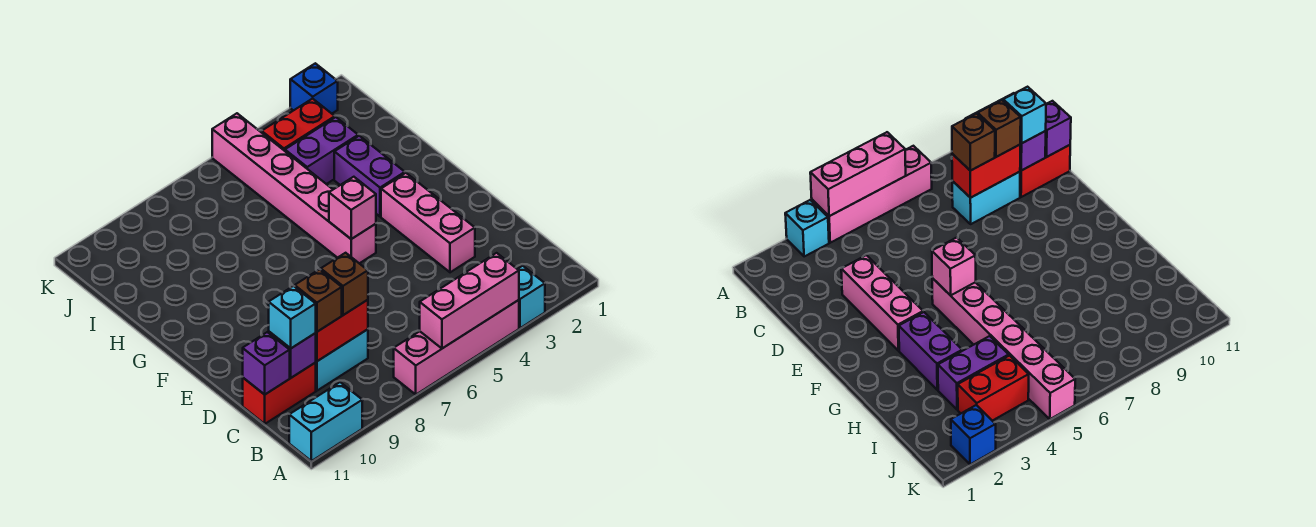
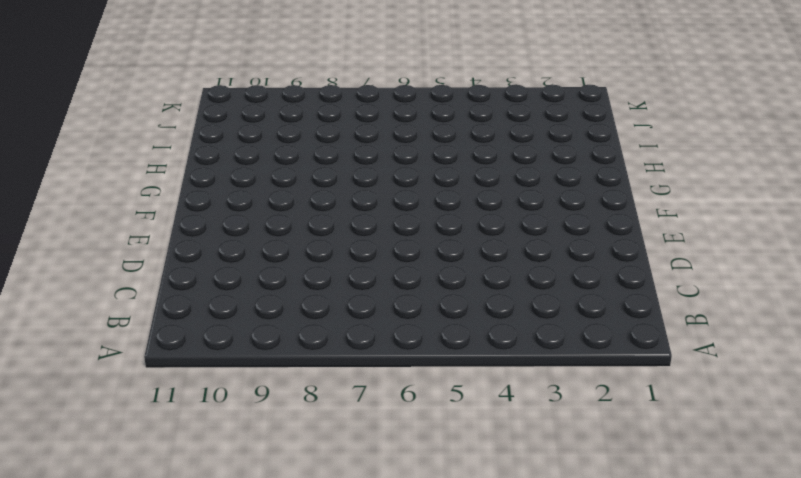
none -> cyan brick A3 level 1
none -> pink brick A4:A7 level 1
none -> cyan brick A10:A11 level 1

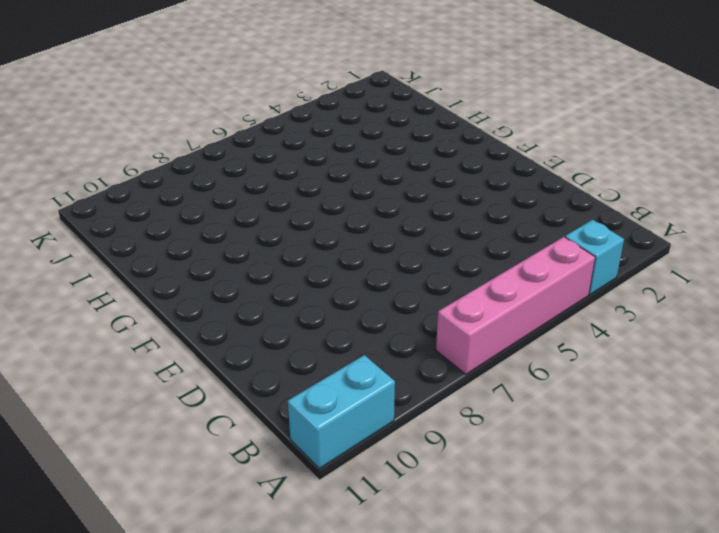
none -> cyan brick C8:C9 level 1
none -> red brick C10:C11 level 1
none -> pink brick D3:F3 level 1

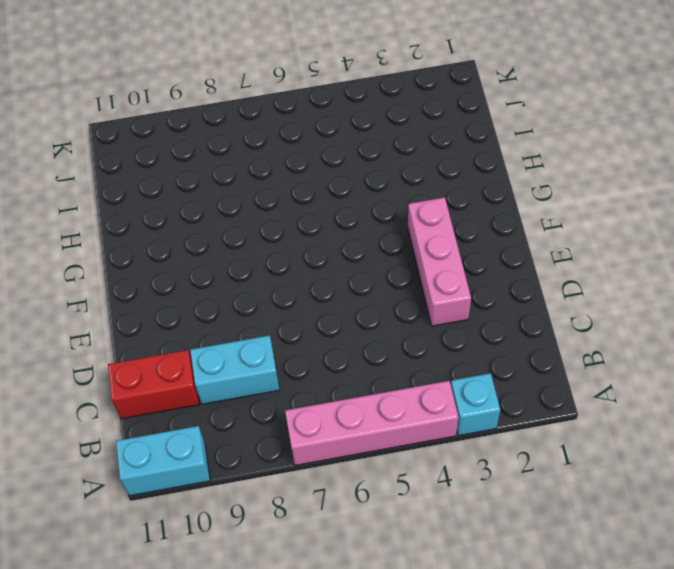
none -> pink brick F5:K5 level 1
none -> purple brick G3:H3 level 1
none -> purple brick I3:I4 level 1

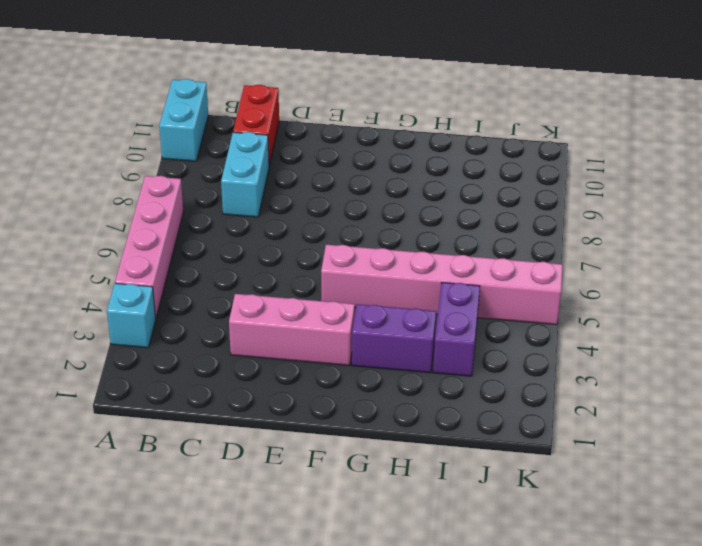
none -> red brick J3:J4 level 1
none -> blue brick K2 level 1
none -> pink brick A4:A6 level 2

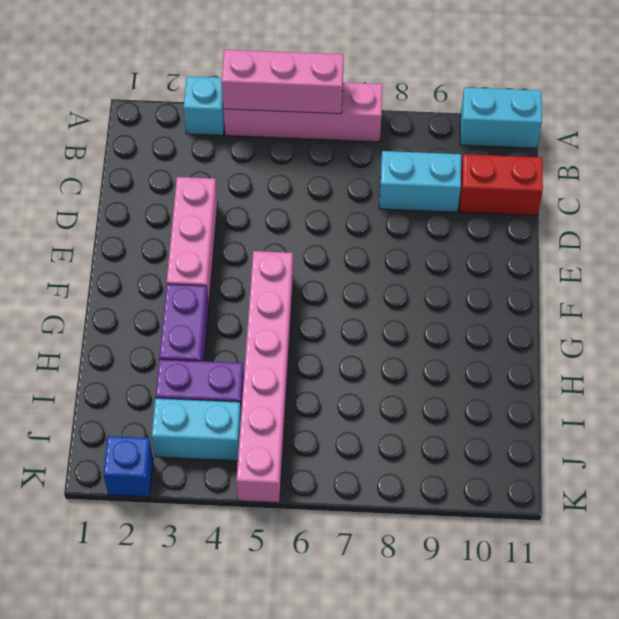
cyan brick J3:J4 level 1 -> red brick J3:J4 level 1
none -> red brick C8:C9 level 2
none -> purple brick C10 level 2
none -> purple brick C11 level 2

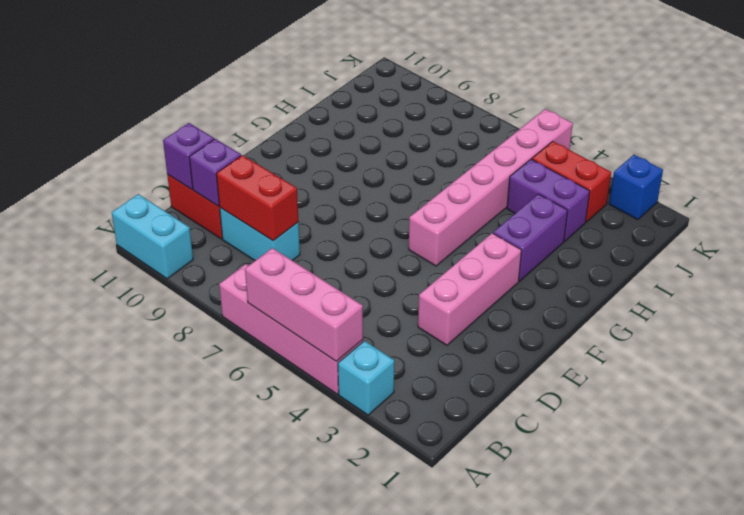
none -> pink brick F5 level 2
none -> brown brick C8 level 3
none -> brown brick C9 level 3

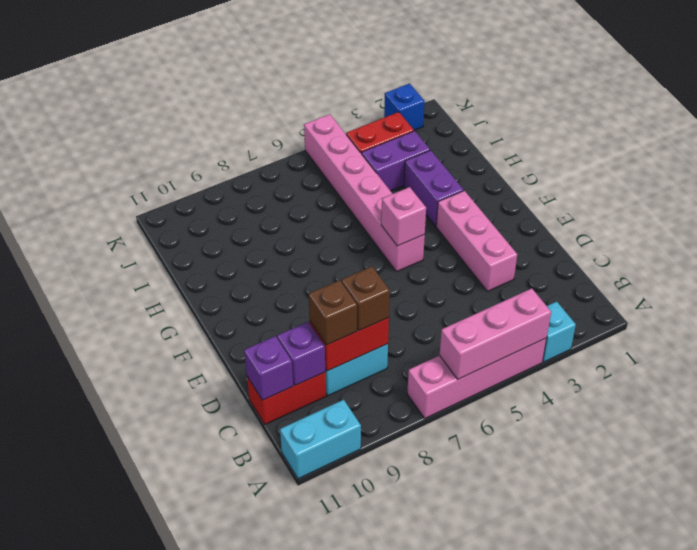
none -> cyan brick C10 level 3

